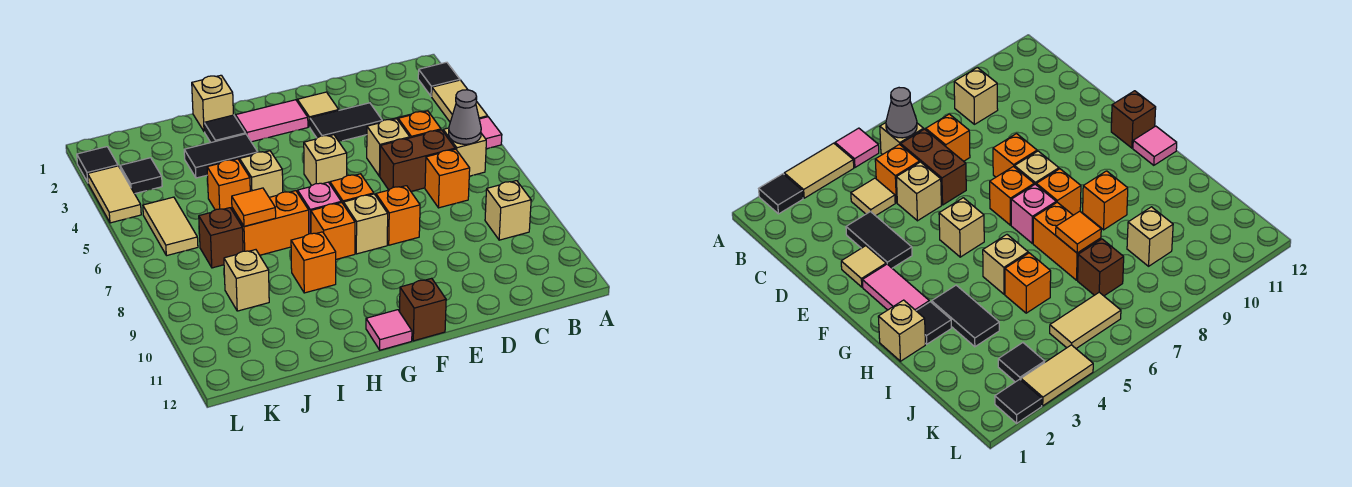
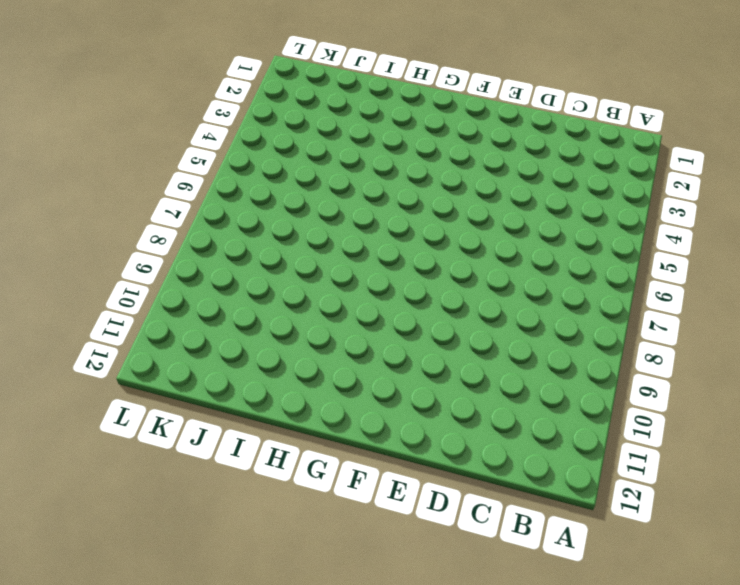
none -> black tile A2 level 1
none -> tan tile A3:A4 level 1
none -> pink tile A5 level 1
none -> tan brick B6 level 1

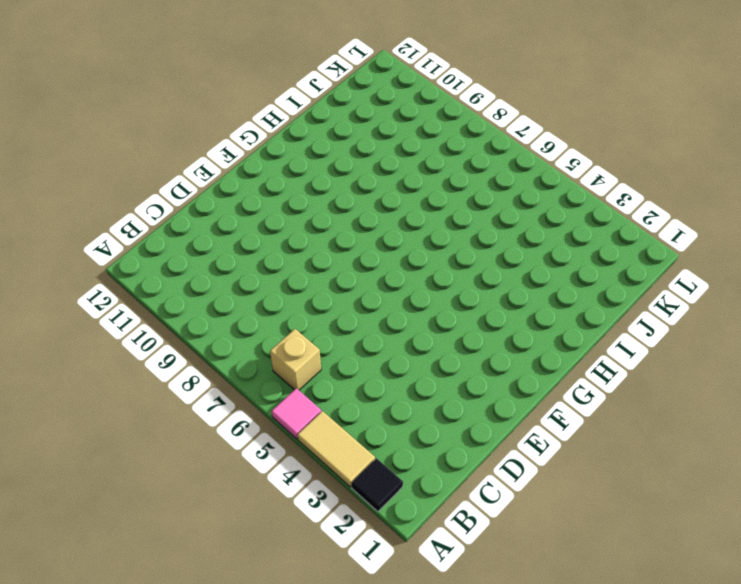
none -> tan brick B9 level 1
none -> tan tile C4 level 1
none -> orange brick C5 level 1
none -> brown brick C6:D6 level 1

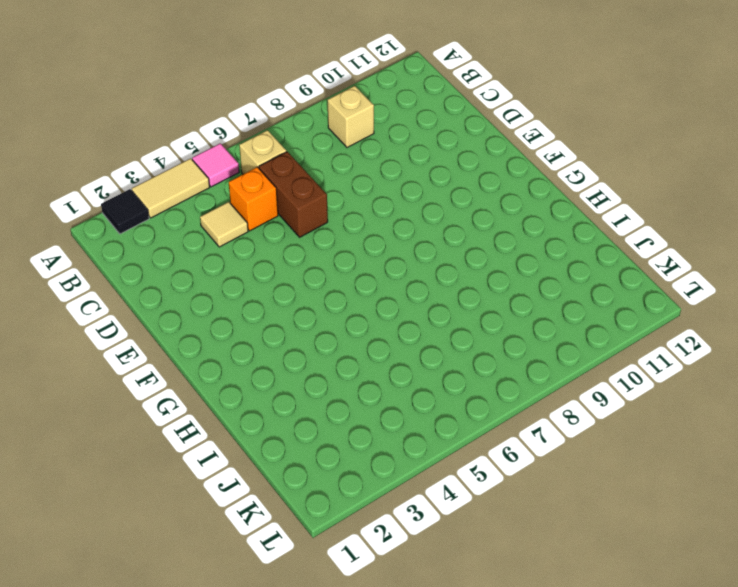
none -> orange brick C7 level 1
none -> black tile D3:E3 level 1
none -> tan brick D5 level 1
none -> tan tile E2 level 1

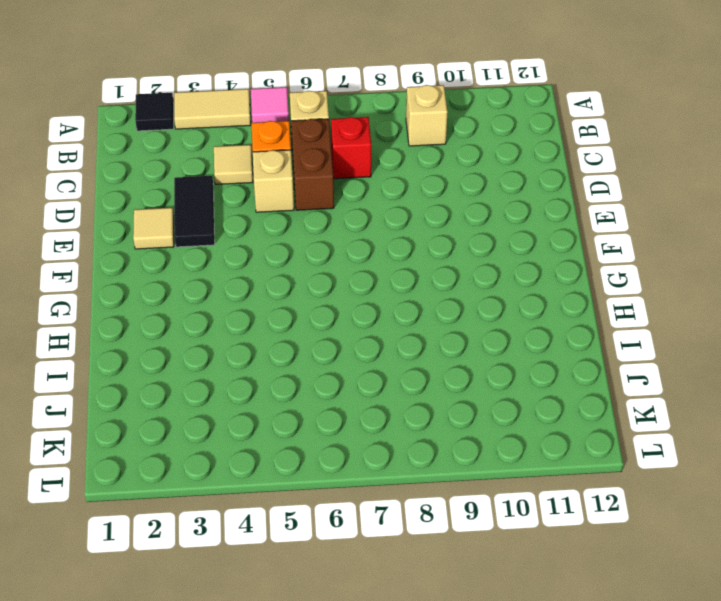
red brick C7 level 1 -> orange brick C7 level 1
none -> orange brick E8 level 1
none -> pink tile F2:G2 level 1
none -> tan brick F5 level 1
none -> orange brick F7 level 1

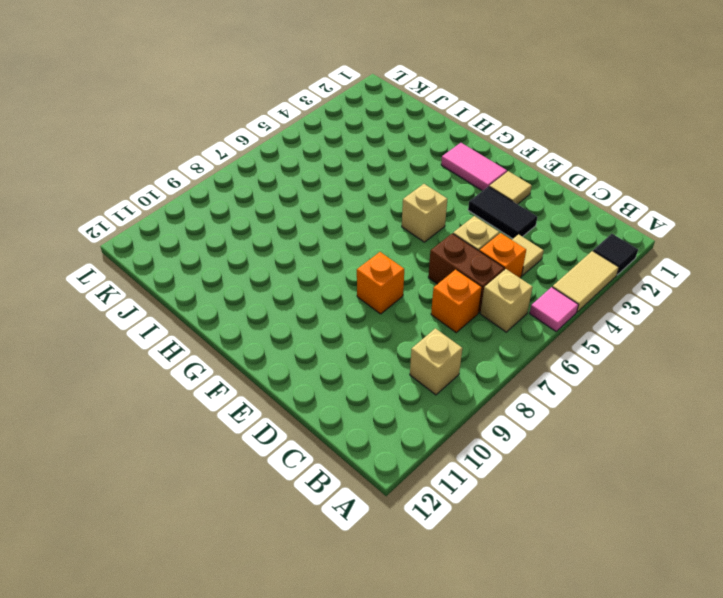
none -> orange brick F7 level 1
none -> tan brick F8 level 1
none -> brown brick F12 level 1
none -> pink brick G7 level 1

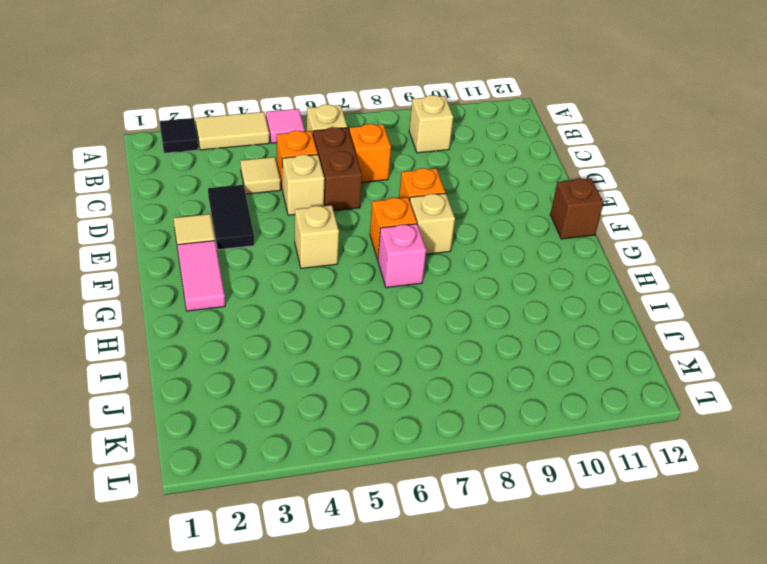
none -> orange brick G8 level 1
none -> pink tile G12 level 1
none -> tan brick H1 level 1
none -> black tile H2 level 1

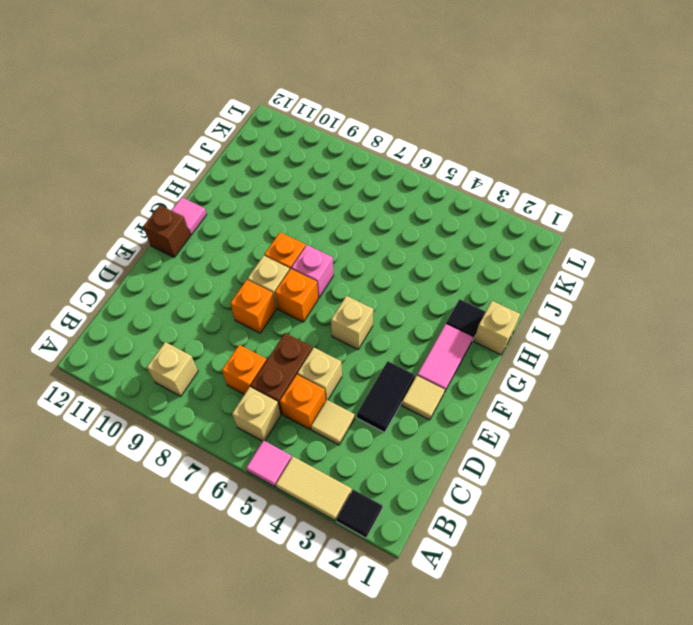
none -> black tile H3:I3 level 1
none -> tan brick H5 level 1
none -> orange brick H7:I7 level 1
none -> orange brick H9 level 1

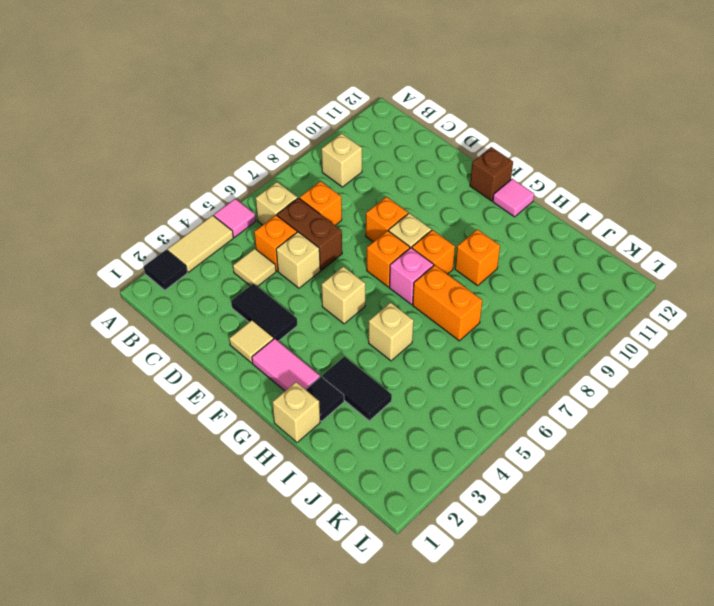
none -> orange brick I5 level 1
none -> brown brick J7 level 1
none -> tan brick J9 level 1
none -> black tile K3 level 1

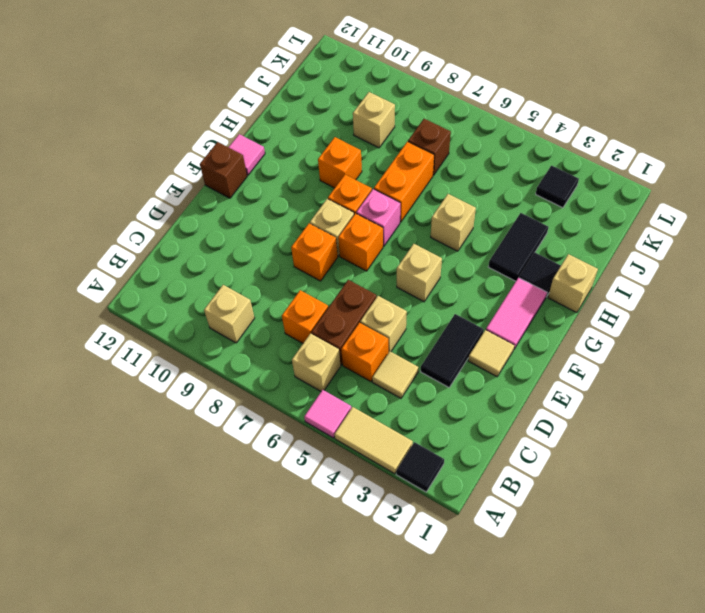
none -> orange brick I5 level 1
none -> tan tile K5:K6 level 1
none -> black tile L2 level 1
none -> tan tile L3:L4 level 1

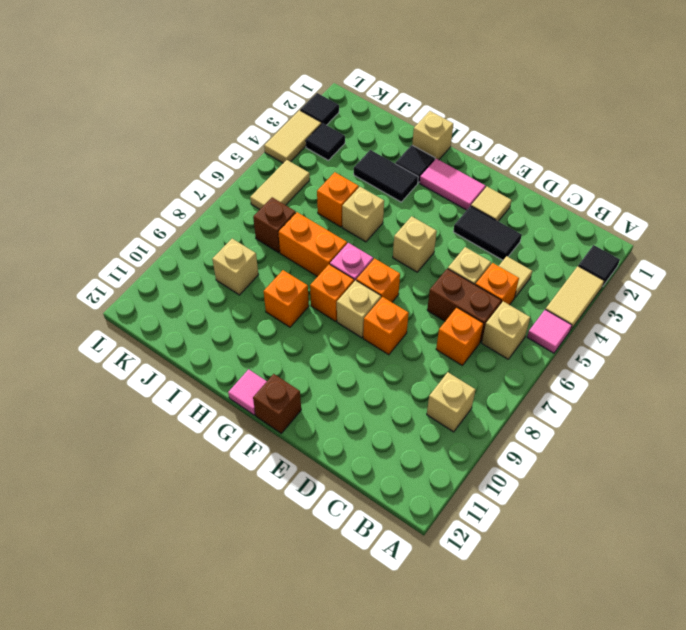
none -> grey cone B6 level 2
none -> orange tile I7 level 2

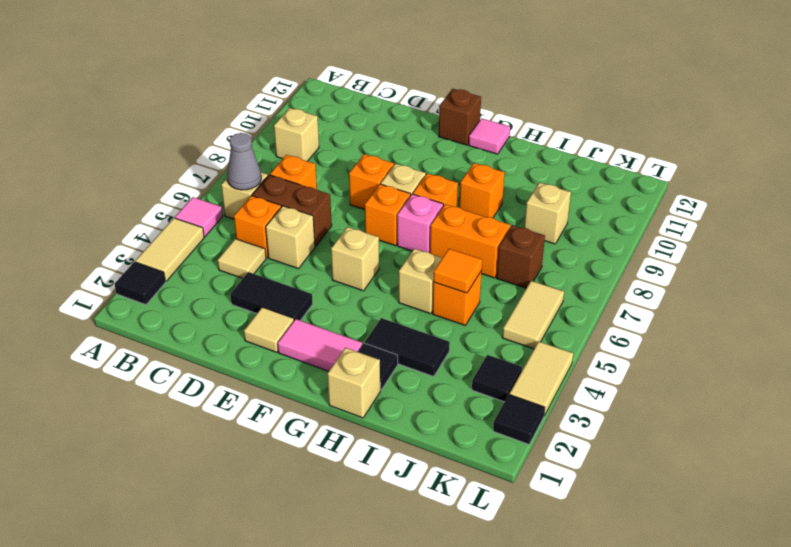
orange tile I5 level 2 -> orange tile I7 level 2

